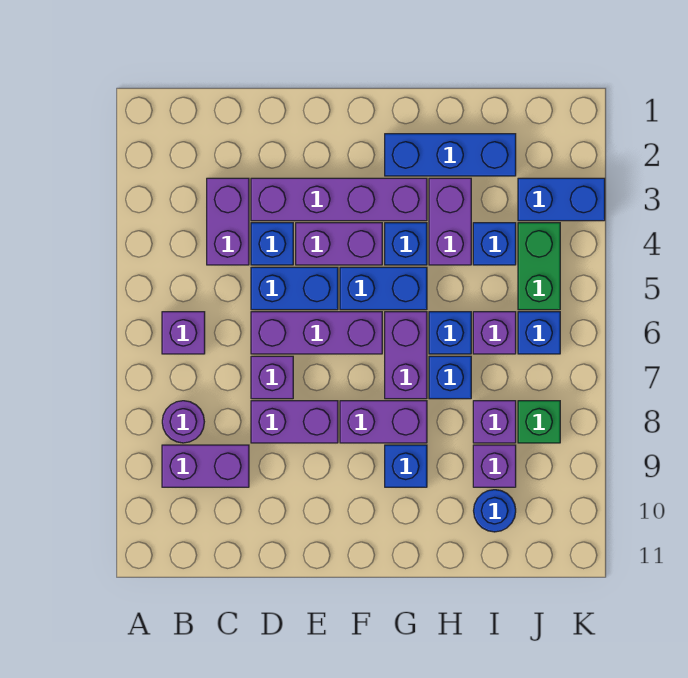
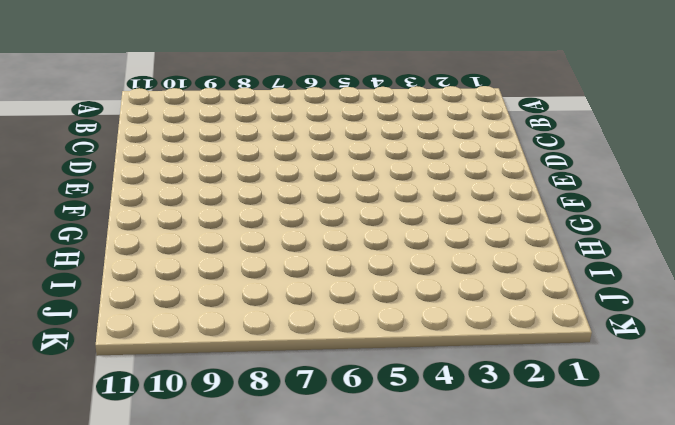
none -> purple brick B6 level 1
none -> purple round brick B8 level 1
none -> purple brick B9:C9 level 1

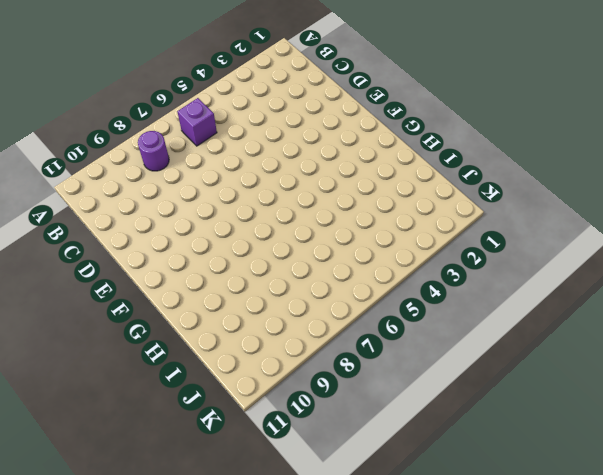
none -> purple brick B9:C9 level 1
none -> purple brick C3:C4 level 1
none -> purple brick D3:G3 level 1

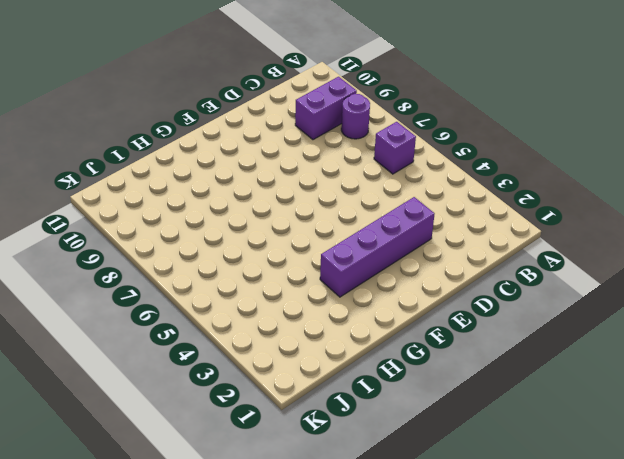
none -> purple brick C3:C4 level 1
none -> blue brick D4 level 1
none -> blue brick D5:E5 level 1

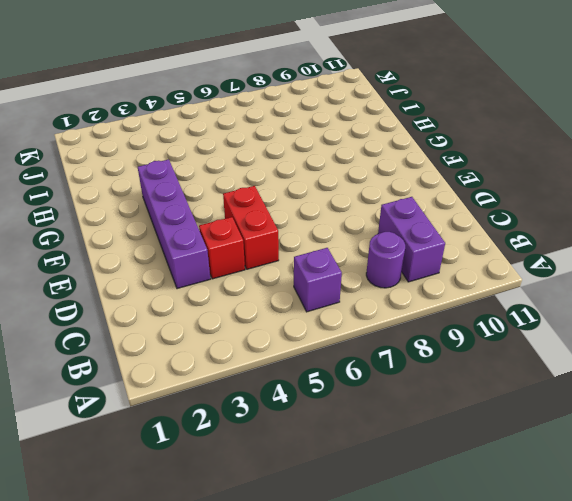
red brick D4 level 1 -> blue brick D4 level 1
red brick D5:E5 level 1 -> blue brick D5:E5 level 1
none -> purple brick C3:C4 level 1
none -> purple brick D6:F6 level 1
none -> purple brick D7 level 1

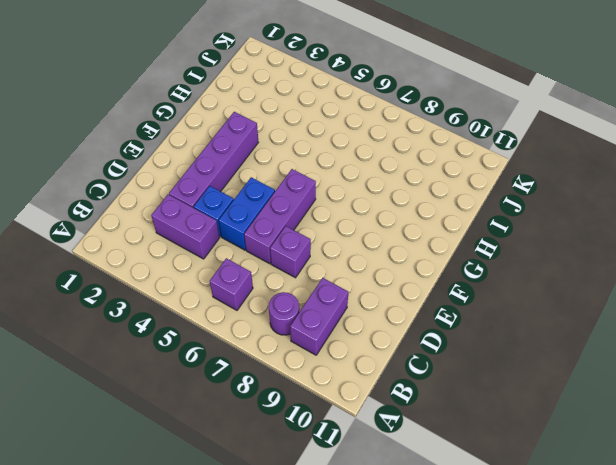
none -> purple brick D8:E8 level 1
none -> purple brick E4:F4 level 1
none -> blue brick F5:G5 level 1

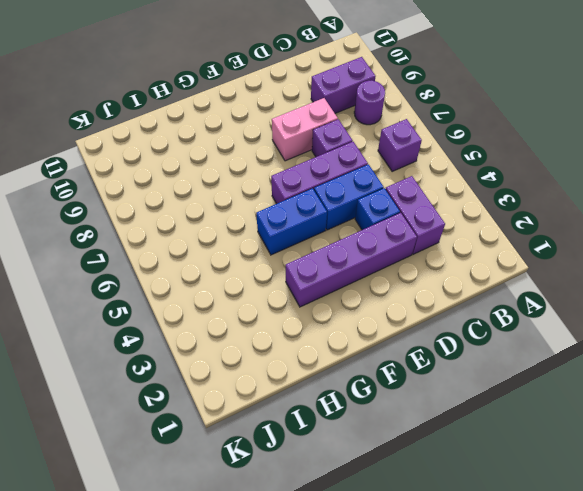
pink brick D8:E8 level 1 -> purple brick D8:E8 level 1
none -> purple brick E4:F4 level 1
none -> purple brick F8:G8 level 1
none -> blue brick G2:I2 level 1

